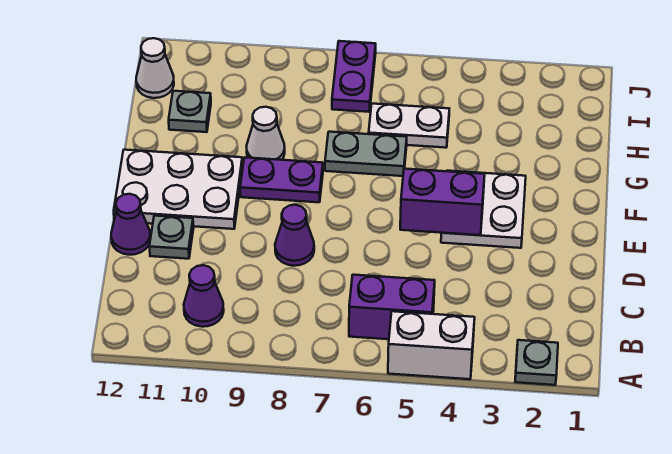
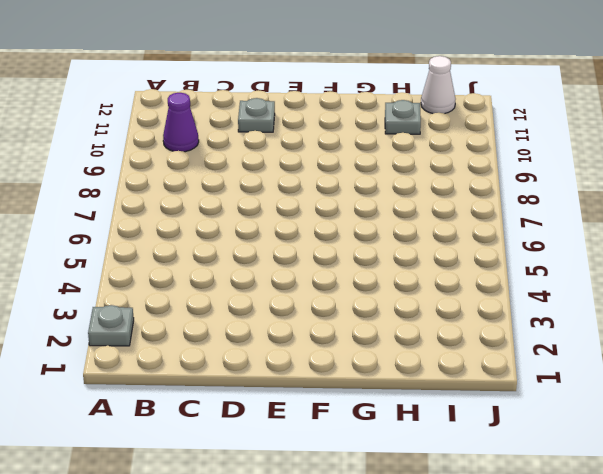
none -> white brick A4:A5 level 1
none -> purple brick B5:B6 level 1
none -> purple cone D8 level 1

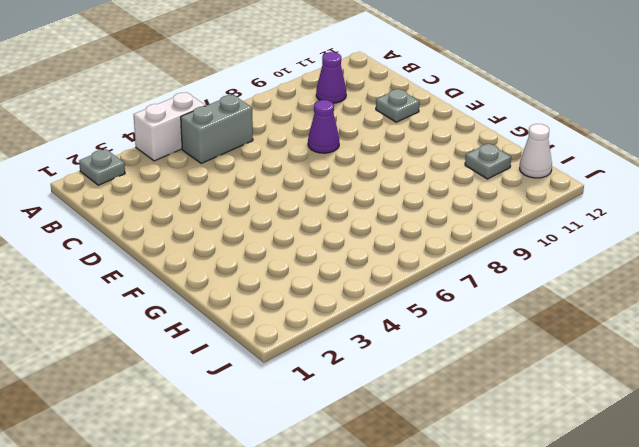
grey brick B5:B6 level 1 -> purple brick B5:B6 level 1
none -> purple cone D12 level 1
none -> white plate E3:F4 level 1
none -> white plate E10:F12 level 1

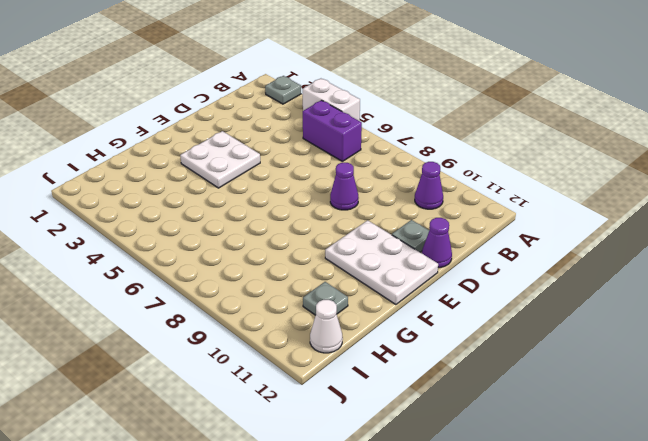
none -> purple plate F8:F9 level 1
none -> grey plate G6:G7 level 1
none -> white cone G9 level 1

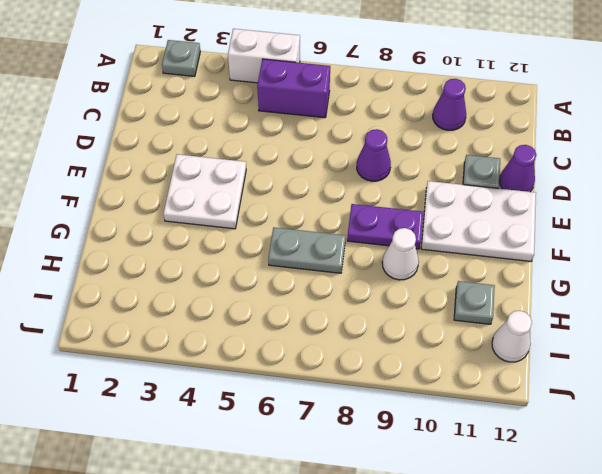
none -> white plate H5:H6 level 1
none -> purple plate I7:J7 level 1
none -> purple brick E4:E5 level 2

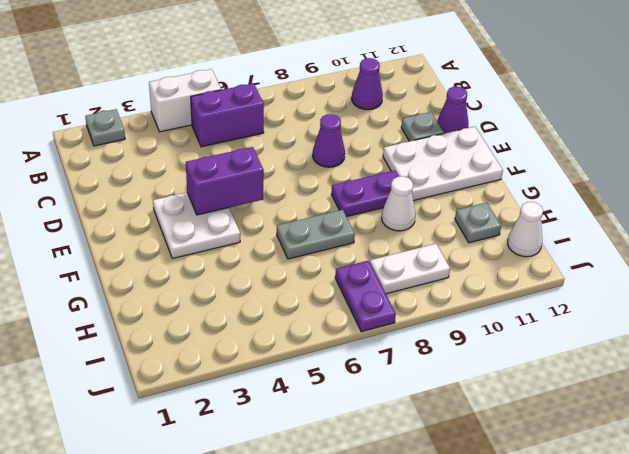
white plate I8:I9 level 1 -> white plate H5:H6 level 1

